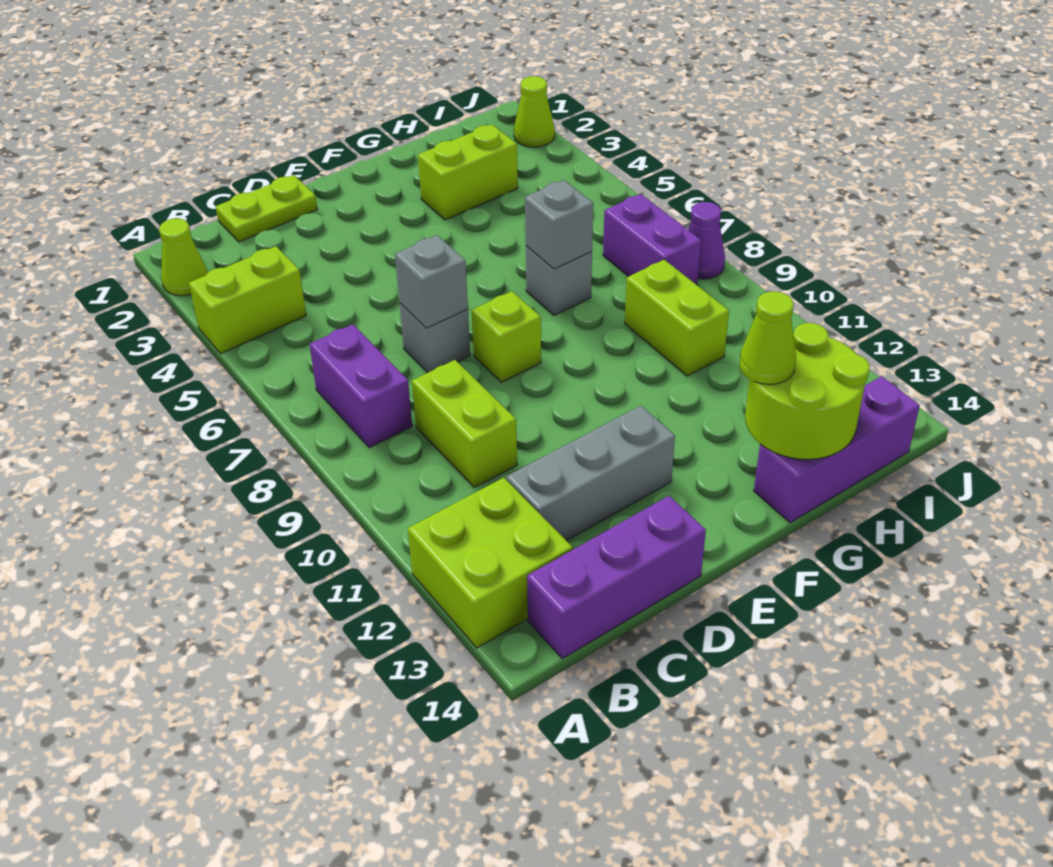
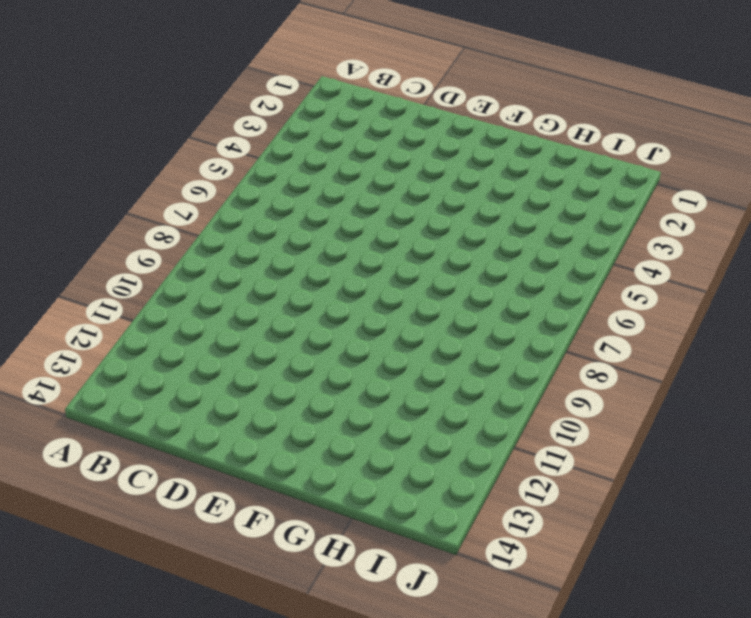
none -> lime cone A2 level 1
none -> lime brick A4:B4 level 1
none -> lime brick A12:B13 level 1

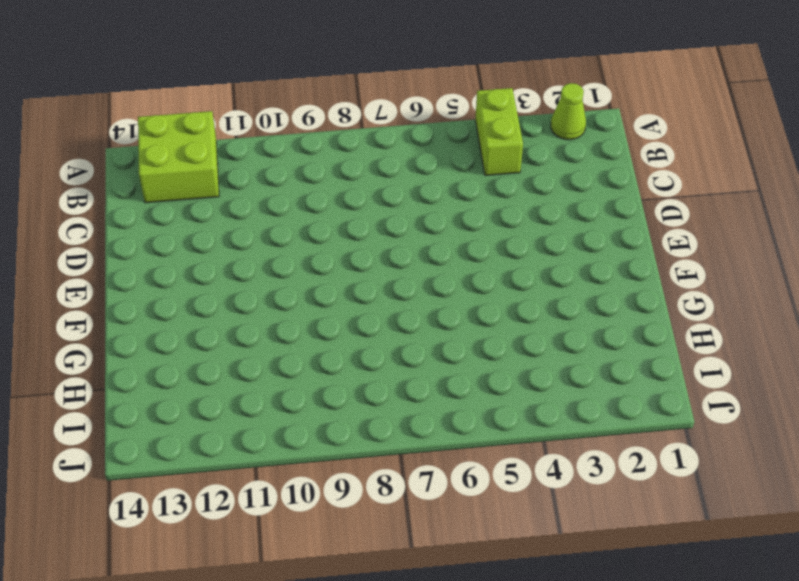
none -> purple brick B7:B8 level 1
none -> purple brick B14:D14 level 1
none -> lime plate C1:D1 level 1

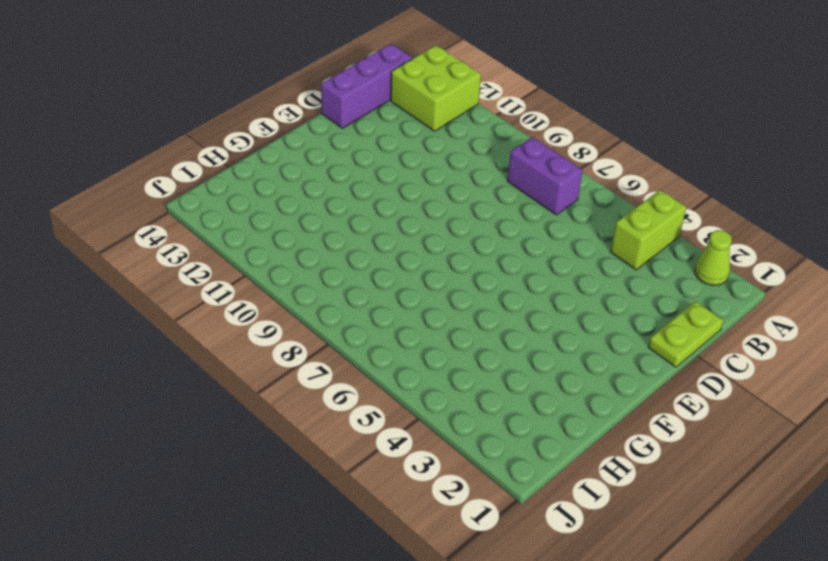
none -> lime brick C9:C10 level 1
none -> grey brick C12:E12 level 1
none -> grey brick D7 level 1

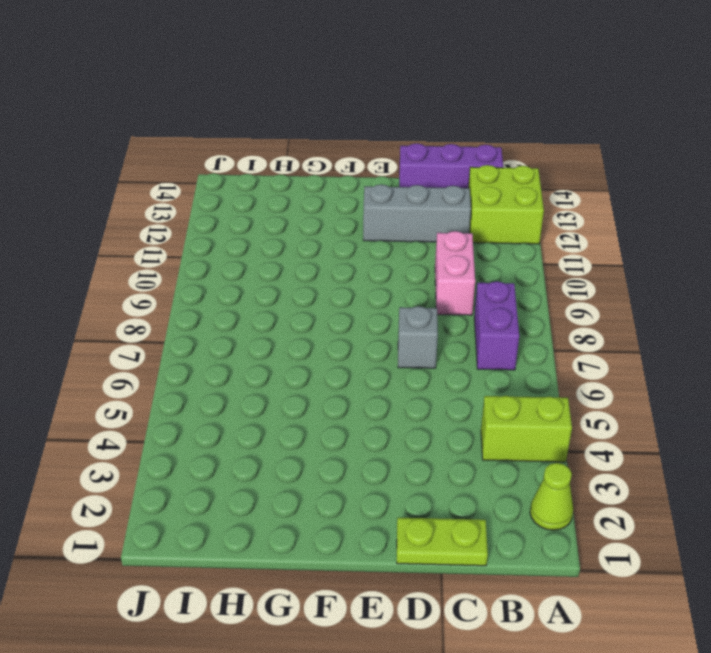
pink brick C9:C10 level 1 -> lime brick C9:C10 level 1
none -> lime brick E8 level 1
none -> lime brick G3:H3 level 1
none -> grey brick G7 level 1

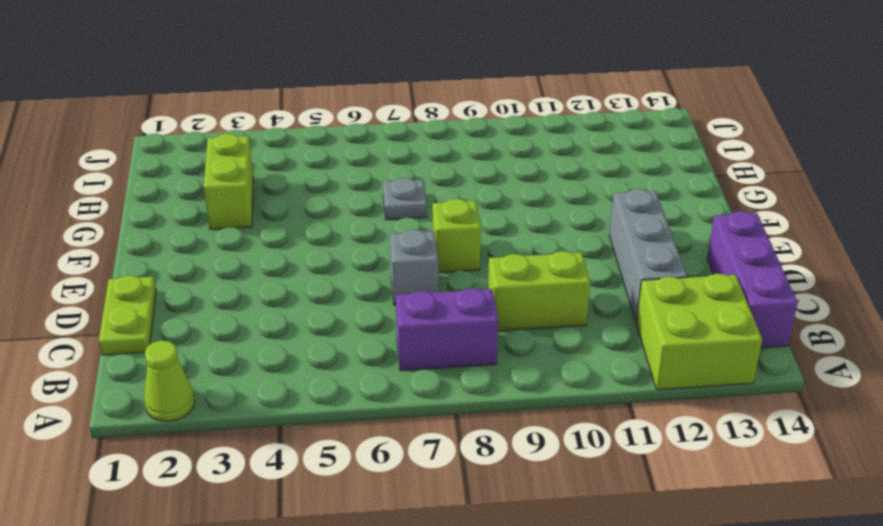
grey plate G7 level 1 -> grey brick G7 level 1
none -> lime brick A4:B4 level 1
none -> purple brick G14:I14 level 1
none -> lime brick H9:H10 level 1

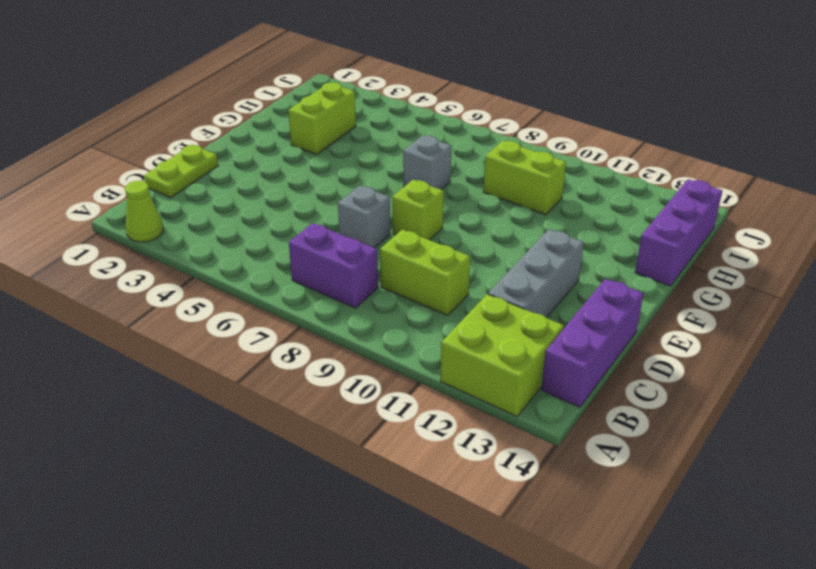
none -> lime brick A4:B4 level 1
none -> purple brick I7:I8 level 1
none -> lime cone J2 level 1

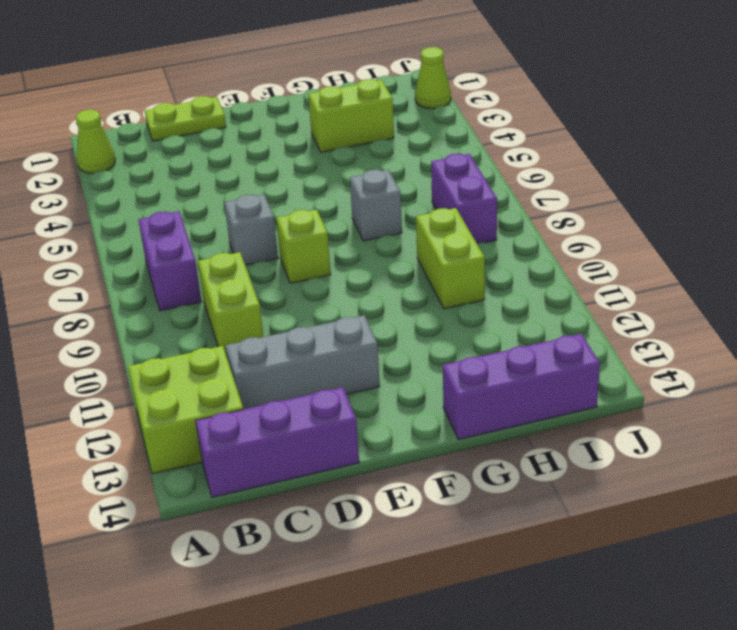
none -> lime brick A4:B4 level 1
none -> purple cone J8 level 1
none -> grey brick D7 level 2

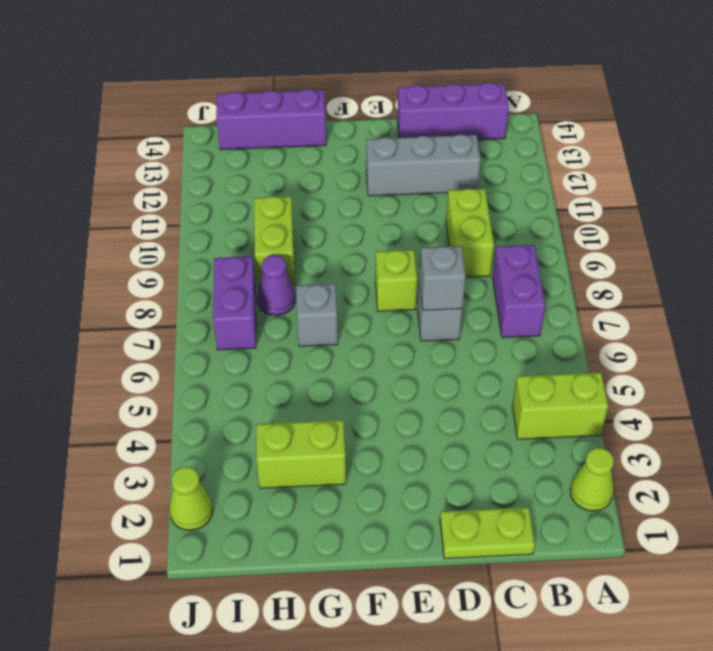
purple cone H8 level 1 -> purple cone J8 level 1
none -> lime brick A12:B13 level 1
none -> grey brick G7 level 2
none -> lime round brick G13:H14 level 2

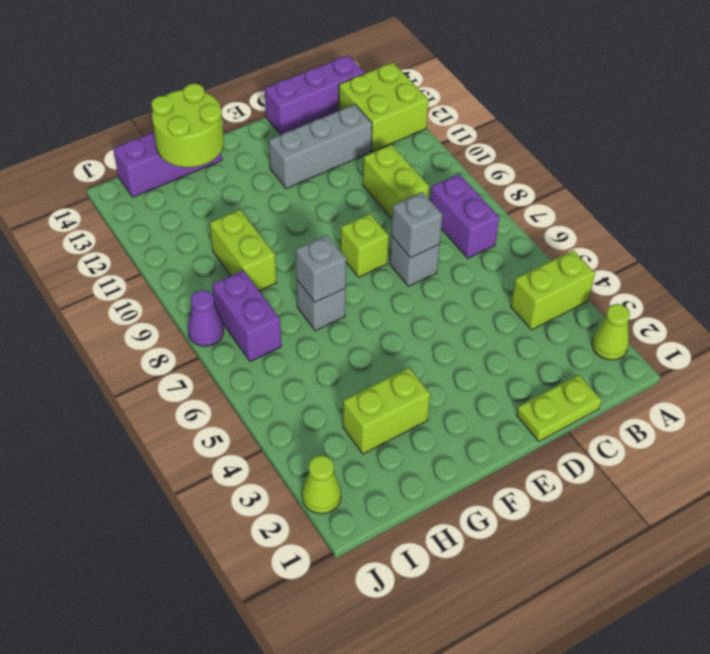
none -> lime cone G13 level 3

